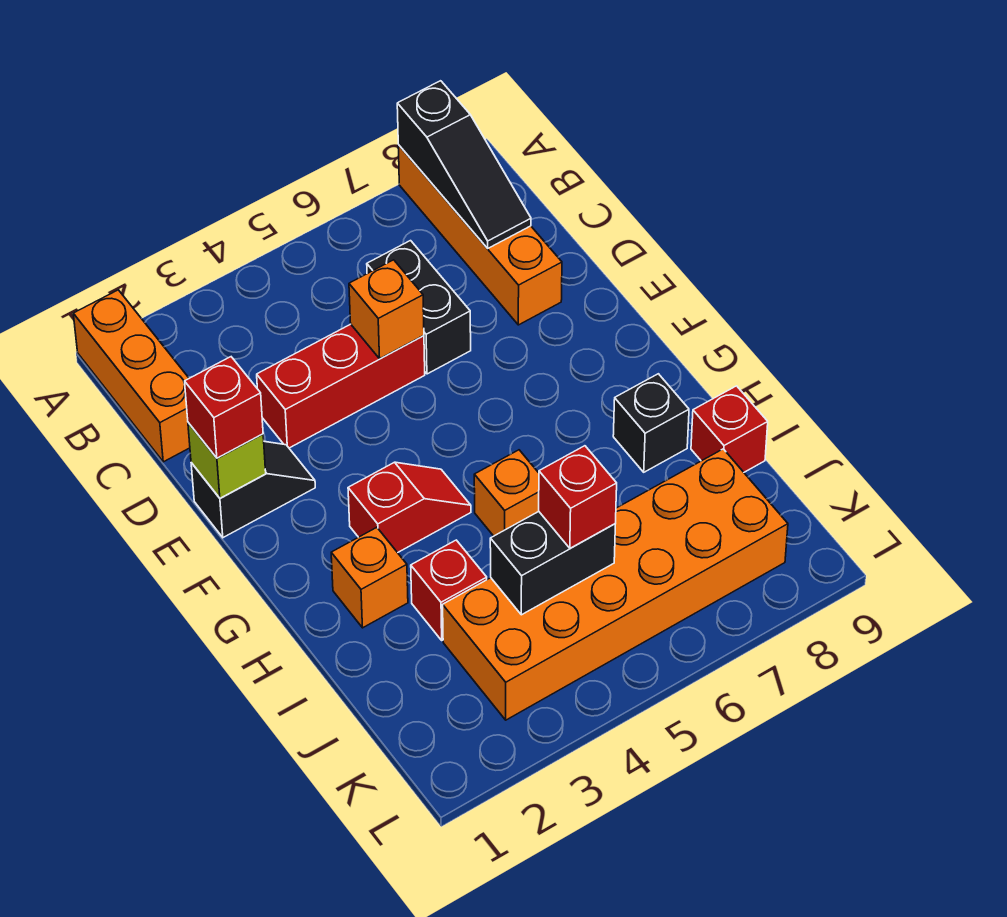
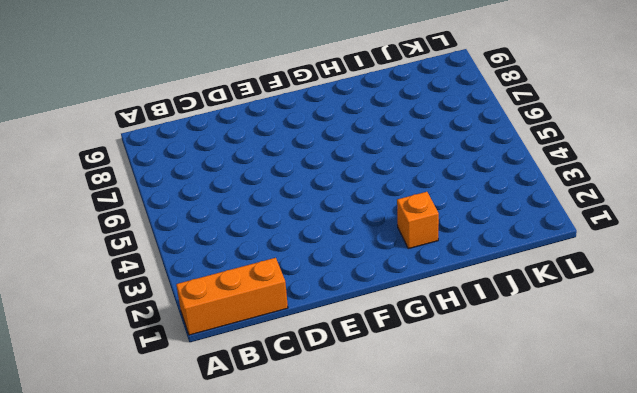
none -> orange brick A8:D8 level 1
none -> black brick C6:D6 level 1
none -> red brick D3:D5 level 1

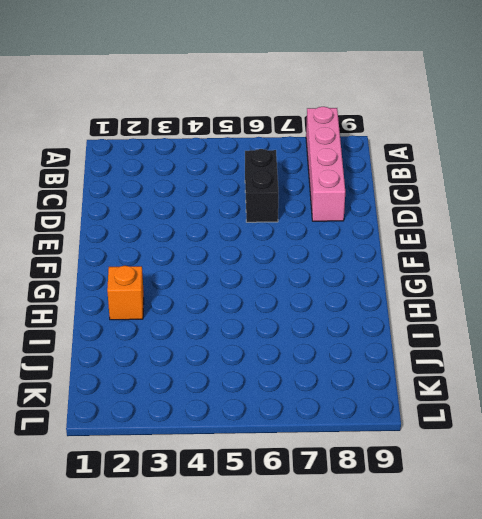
pink brick A8:D8 level 1 -> orange brick A8:D8 level 1
none -> orange brick A1:C1 level 1
none -> red brick D3:D5 level 1
none -> black slope E1:E2 level 1 top 1

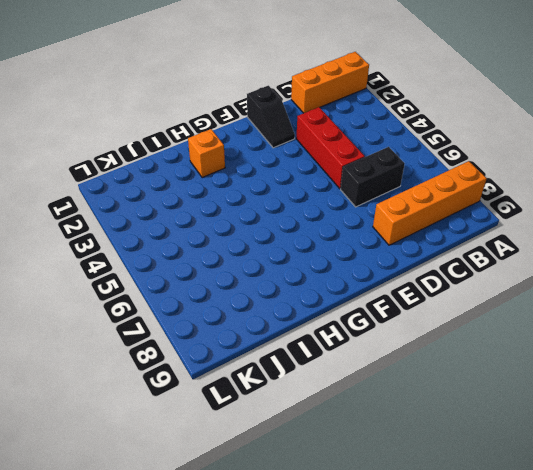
none -> red slope G3:G4 level 1 top 3
none -> orange brick H5 level 1
none -> black brick H8 level 1

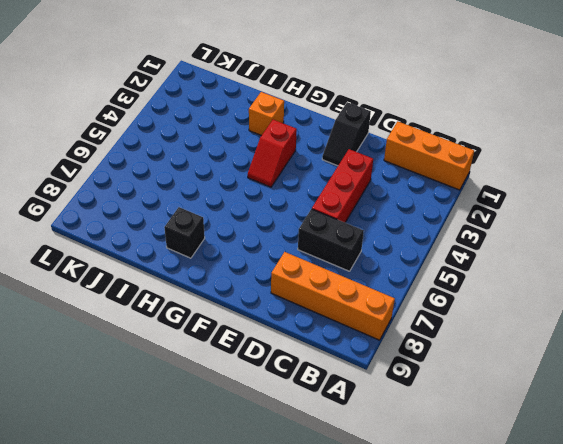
none -> orange brick H5 level 1
none -> red brick I3 level 1
none -> red brick I9 level 1

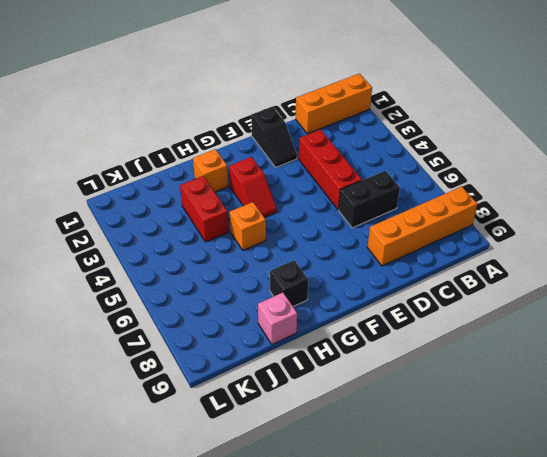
red brick I3:I4 level 1 -> red brick I3 level 1
pink brick I9 level 1 -> red brick I9 level 1
none -> orange brick J3:K8 level 1
none -> black slope A8:C8 level 2 top A
none -> orange brick D5 level 2

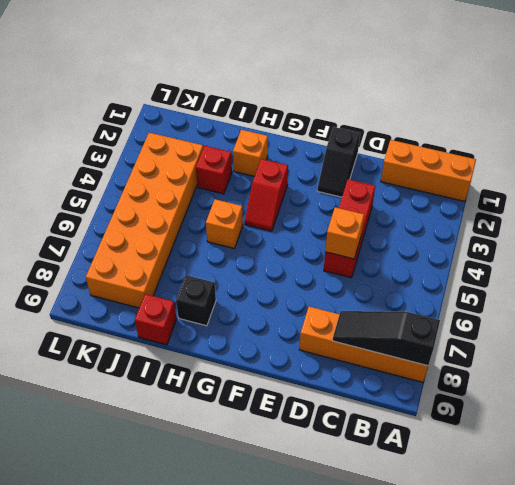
none -> black brick C6:D6 level 1
none -> lime brick E1 level 2
none -> black brick J4:J5 level 2

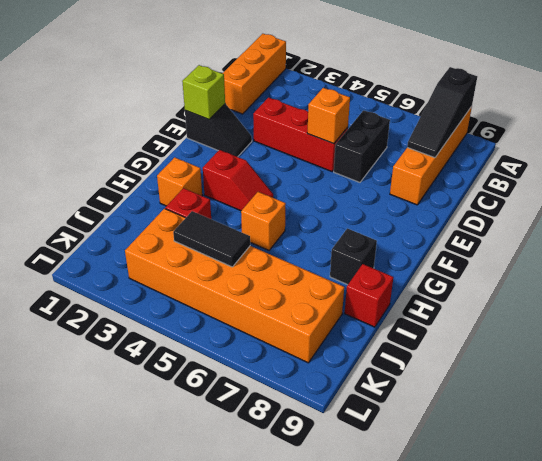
black tile J4:J5 level 2 -> black brick J4:J5 level 2
none -> red brick E1 level 3
none -> red brick J5 level 3

